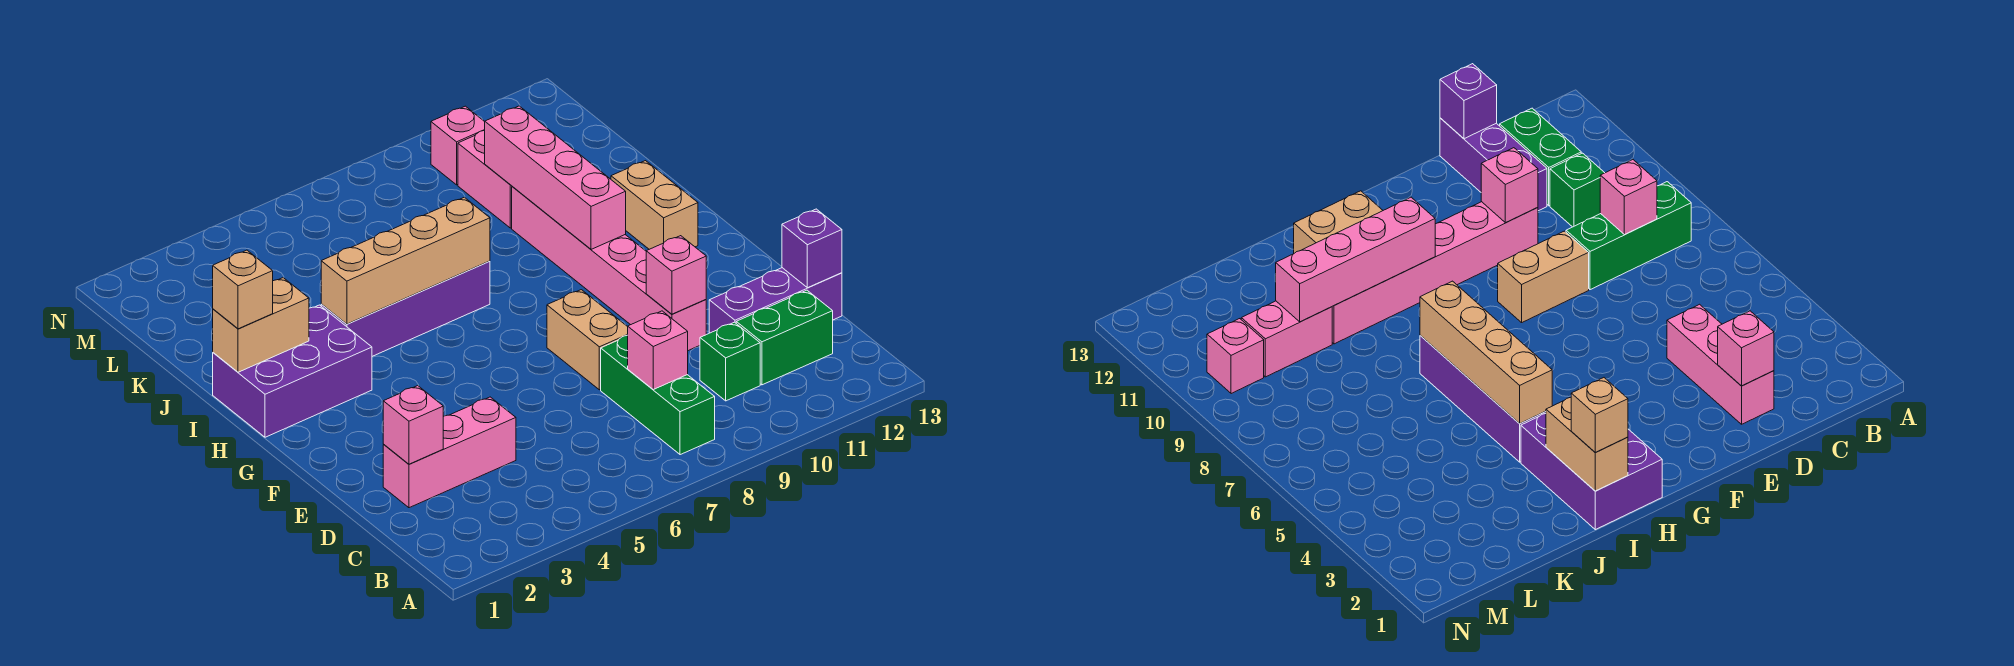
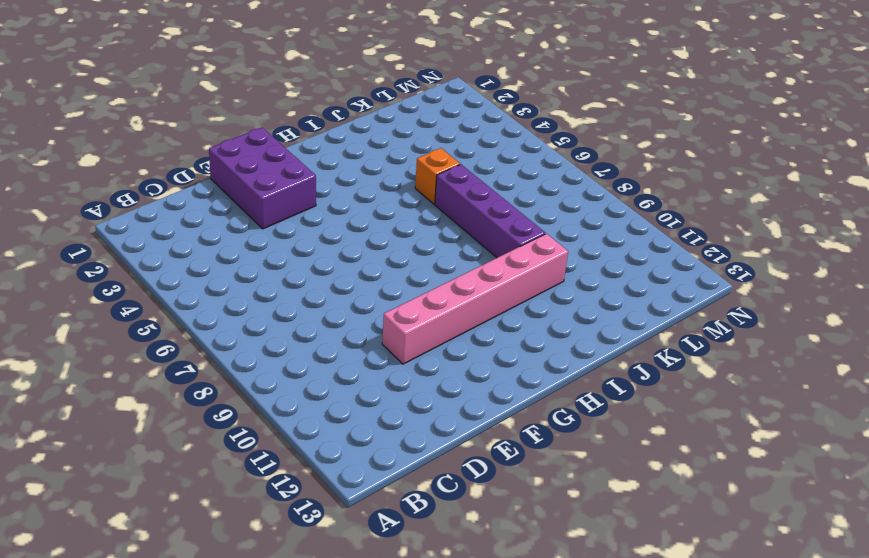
purple brick E1:F3 level 1 -> purple brick H1:I3 level 1
orange brick J5 level 1 -> none
purple brick J6:J9 level 1 -> purple brick I4:I7 level 1
none -> green brick B8:D8 level 1
none -> green brick C10 level 1
none -> green brick C11:C12 level 1

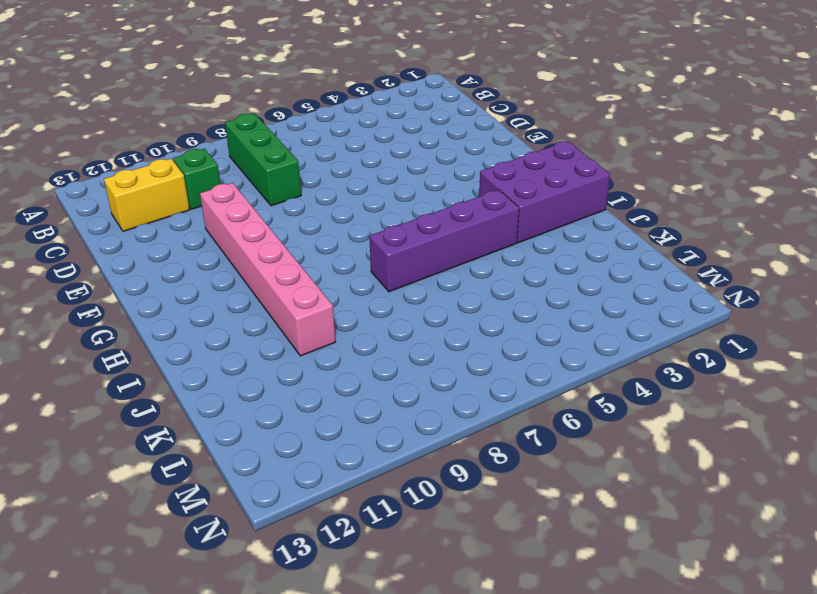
yellow brick C11:C12 level 1 -> green brick C11:C12 level 1
none -> pink brick D2:D4 level 1
none -> purple brick D11:D13 level 1
none -> tan brick E8:F8 level 1

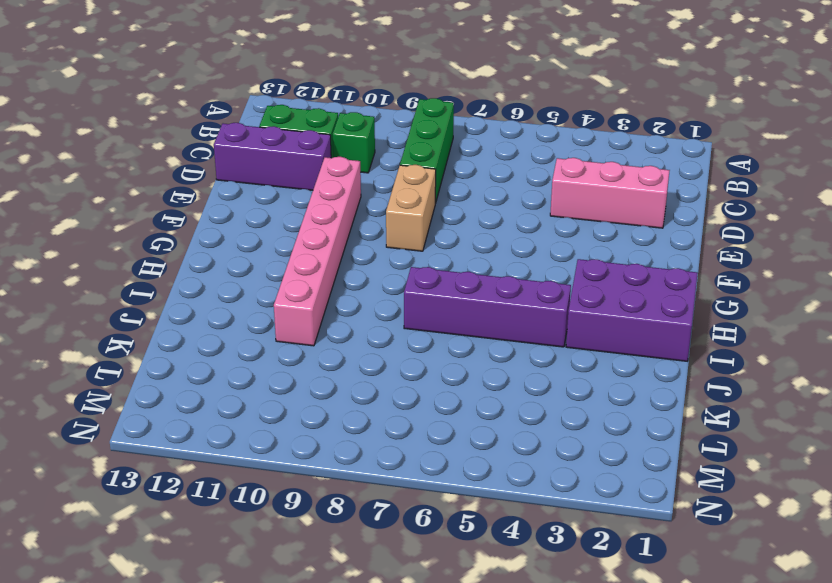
none -> tan brick H12:I12 level 1
none -> pink brick K10:L10 level 1
none -> pink brick M10 level 1

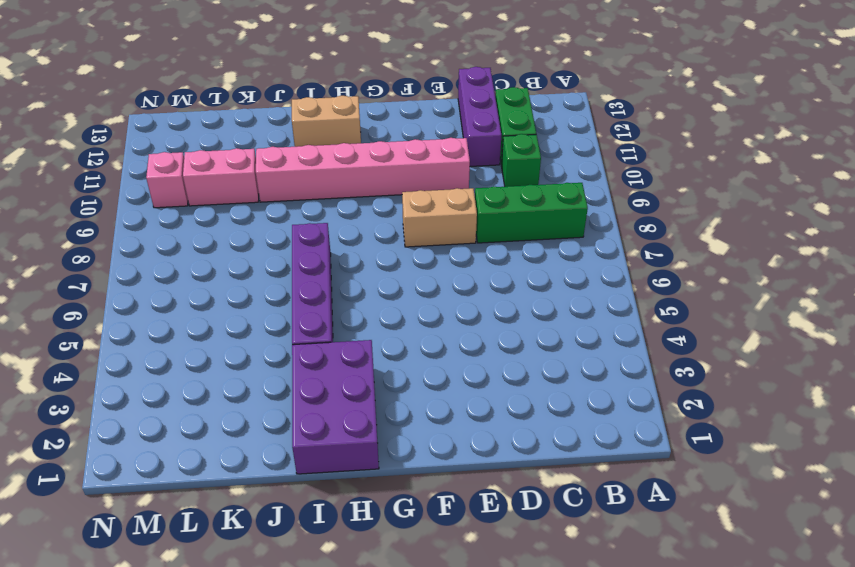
none -> pink brick D2:D4 level 1
none -> pink brick C8 level 2
none -> pink brick D2 level 2

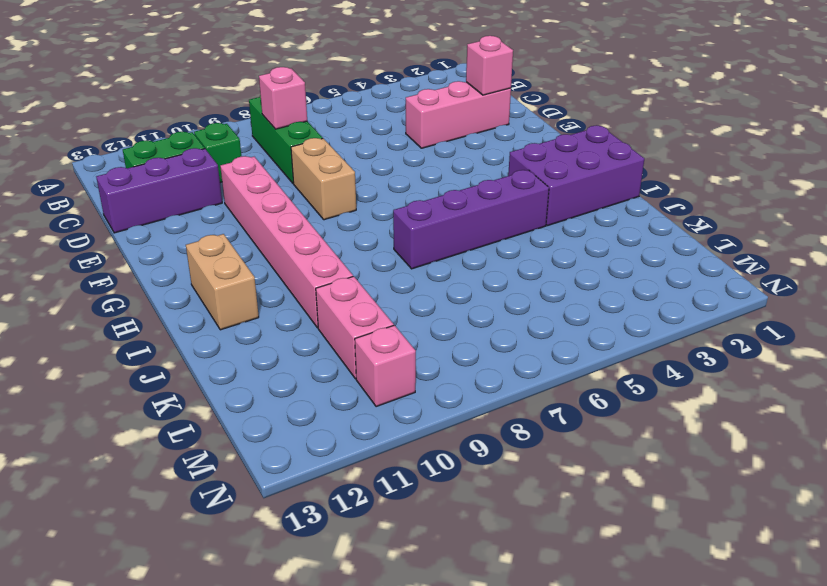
none -> purple brick D13 level 2
none -> pink brick E10 level 2
none -> pink brick H10:K10 level 2

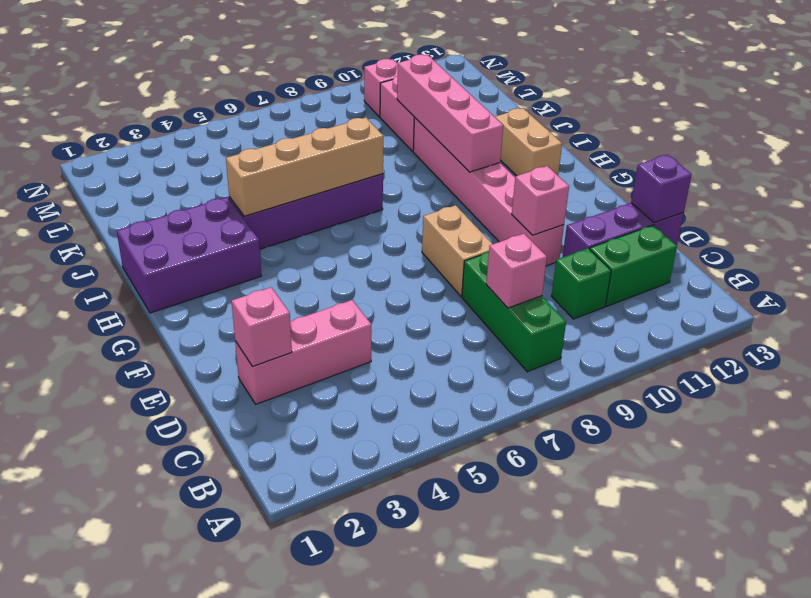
none -> tan brick I1:I2 level 2
none -> tan brick I1 level 3

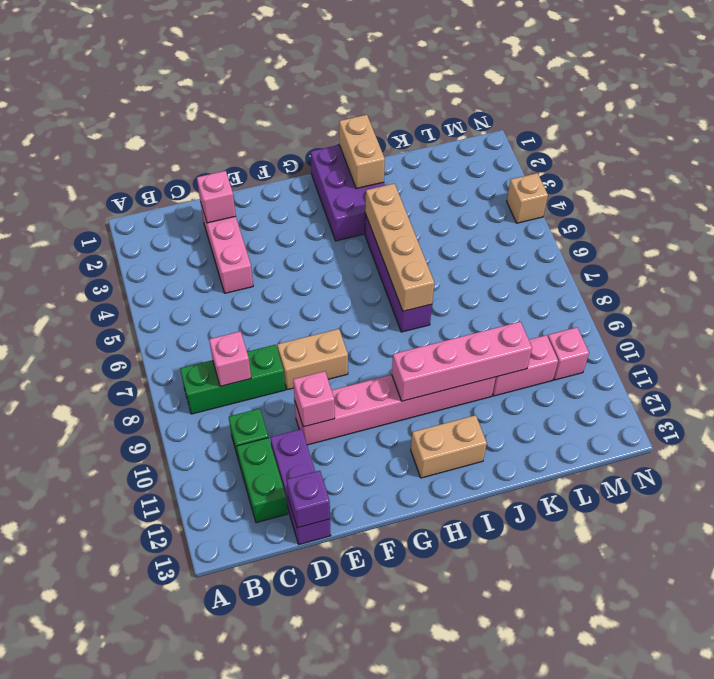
tan brick N4 level 1 -> tan brick I1 level 3

